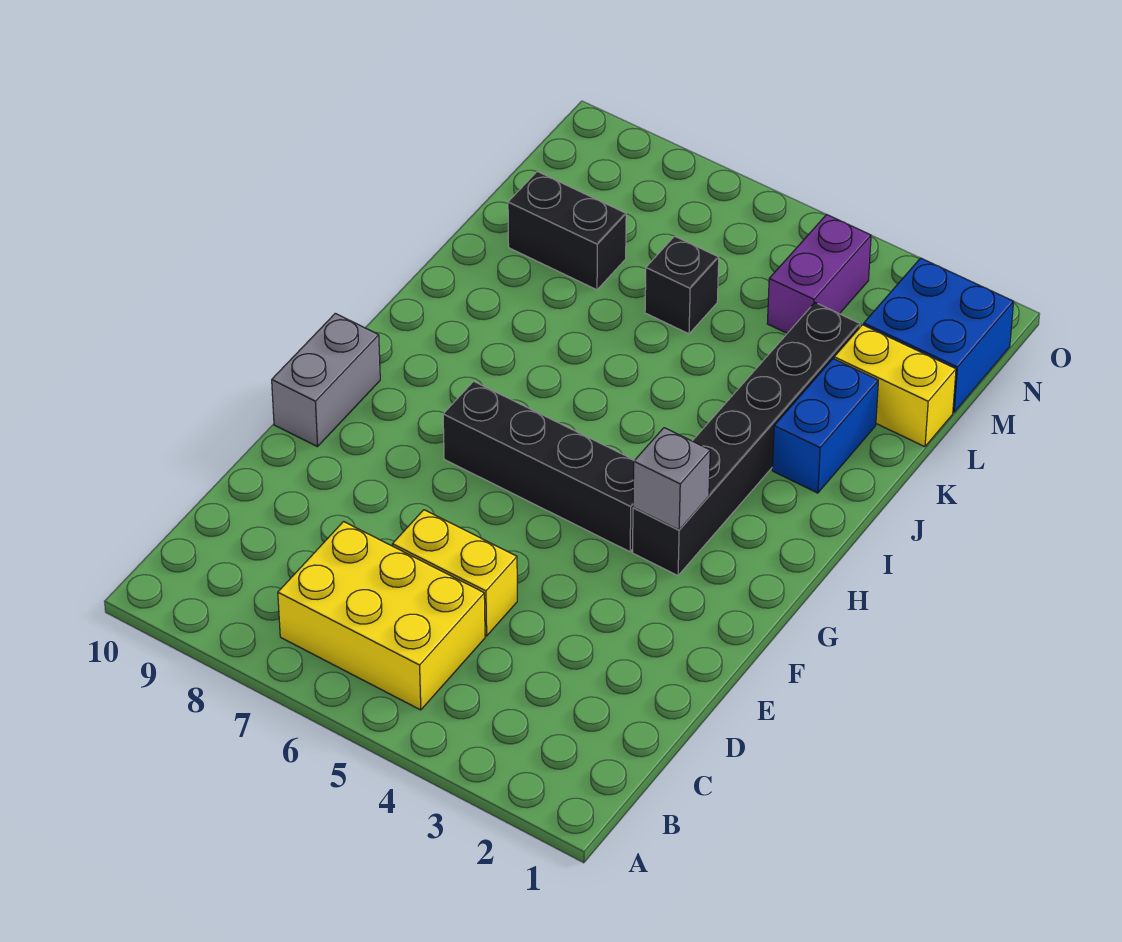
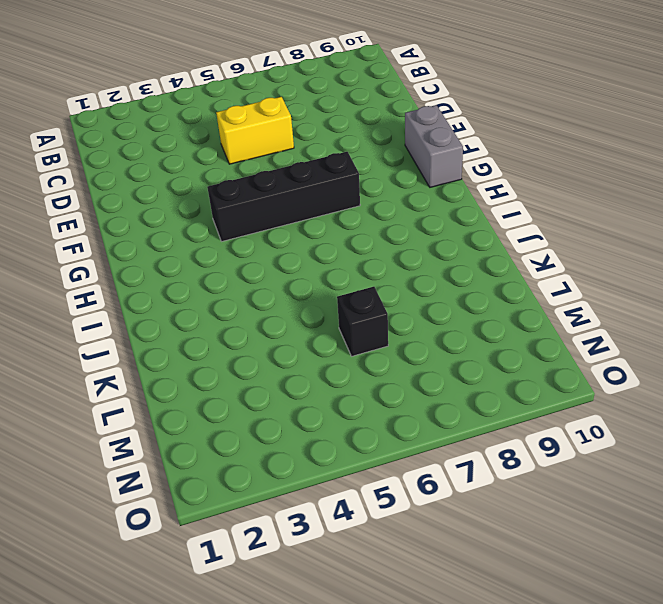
none -> yellow brick B5:C7 level 1
none -> black brick G3:L3 level 1
none -> blue brick J2:K2 level 1

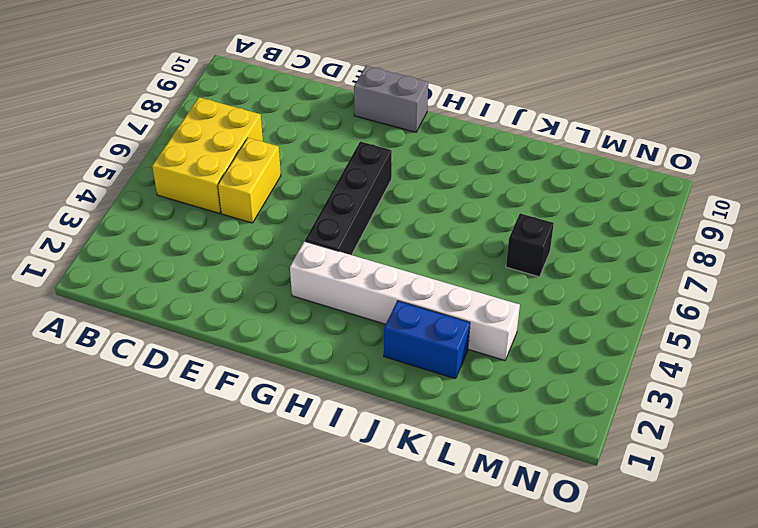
white brick G3:L3 level 1 -> black brick G3:L3 level 1
none -> yellow brick L1:L2 level 1
none -> black brick L8:L9 level 1
none -> blue brick M1:N2 level 1

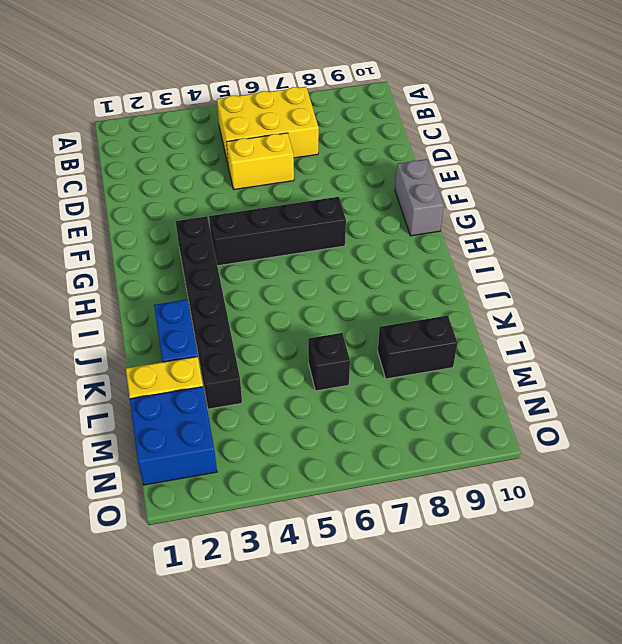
none -> purple brick M4:N4 level 1
none -> grey brick G3 level 2

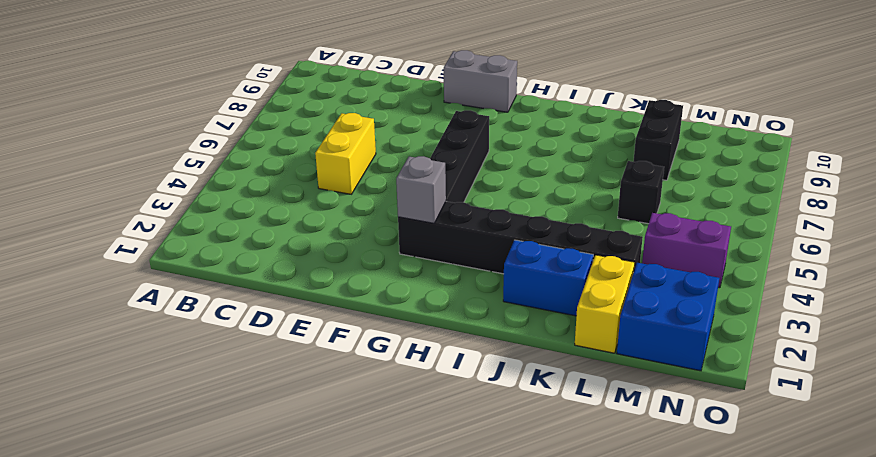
none -> yellow brick B5:C7 level 1

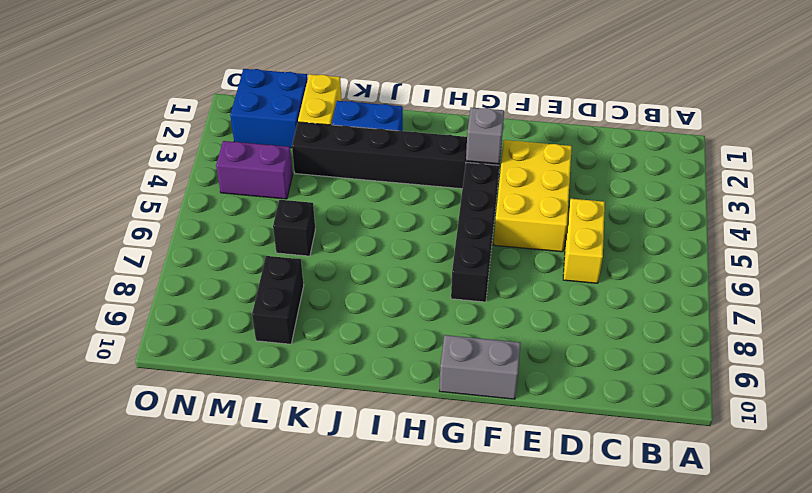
yellow brick E3:F5 level 1 -> yellow brick B5:C7 level 1

